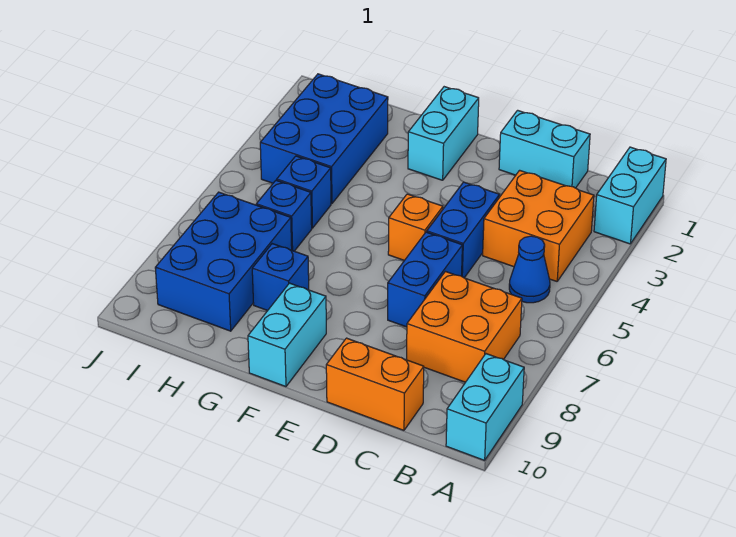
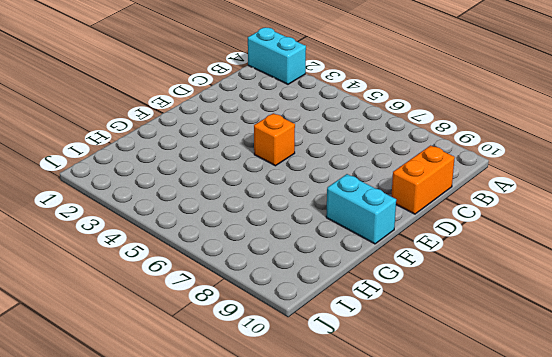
none -> cyan brick A9:A10 level 1
none -> orange brick B3:C4 level 1
none -> blue cone B5 level 1

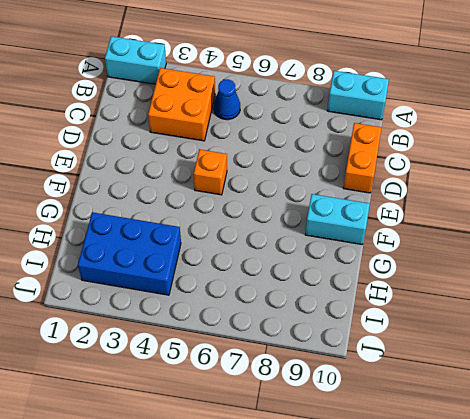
none -> orange brick B7:C8 level 1
none -> cyan brick C1:D1 level 1
none -> blue brick D4:D5 level 1

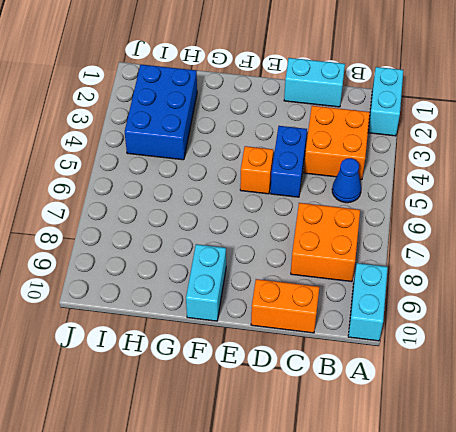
none -> blue brick D6:D7 level 1
none -> cyan brick F1:F2 level 1
none -> blue brick G8 level 1

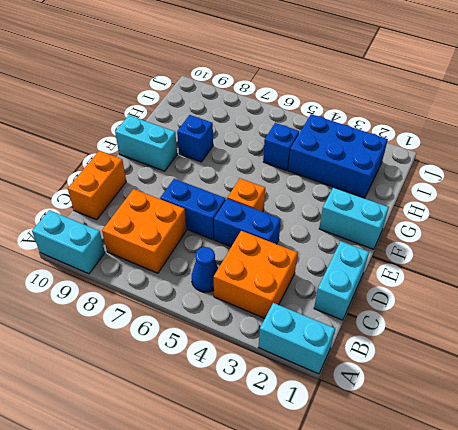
none -> blue brick H6 level 1
none -> blue brick H7:I9 level 1

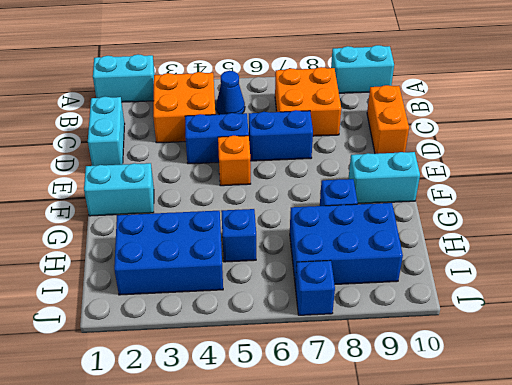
blue brick J7 level 1 -> blue brick H6 level 1

